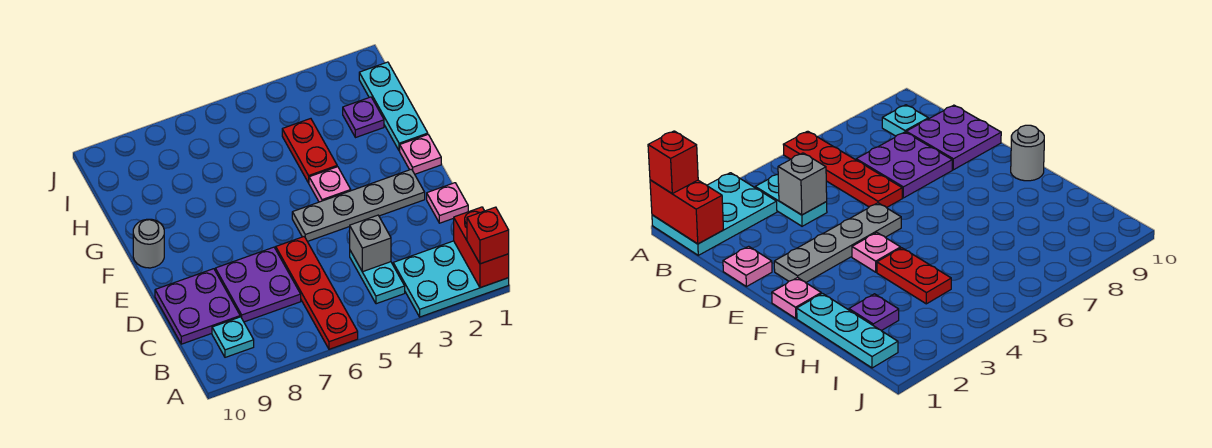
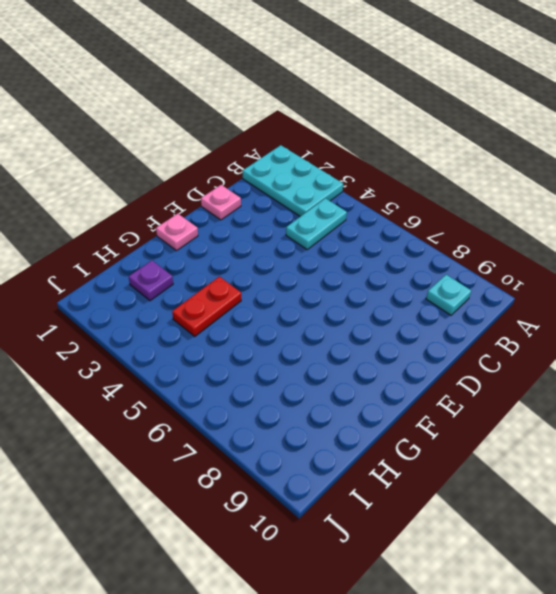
none -> red plate A6:D6 level 1
none -> purple plate C7:D8 level 1
none -> purple plate C9:D10 level 1

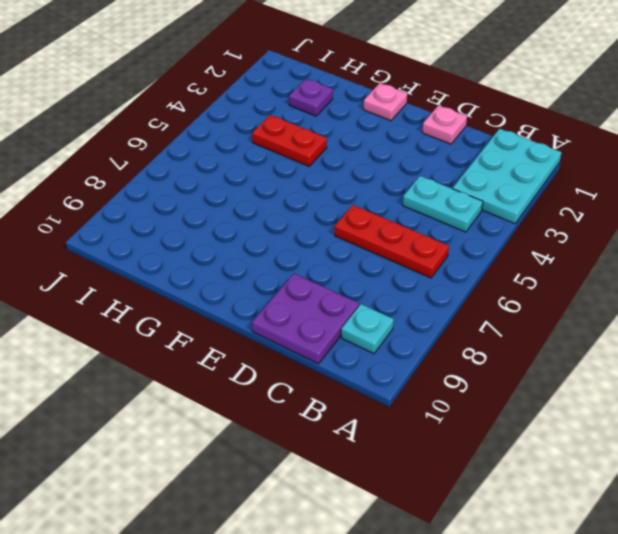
red plate B6:D6 level 1 -> red plate A6:D6 level 1
none -> purple plate C7:D8 level 1
none -> grey plate E2:E5 level 1
none -> pink plate F4 level 1

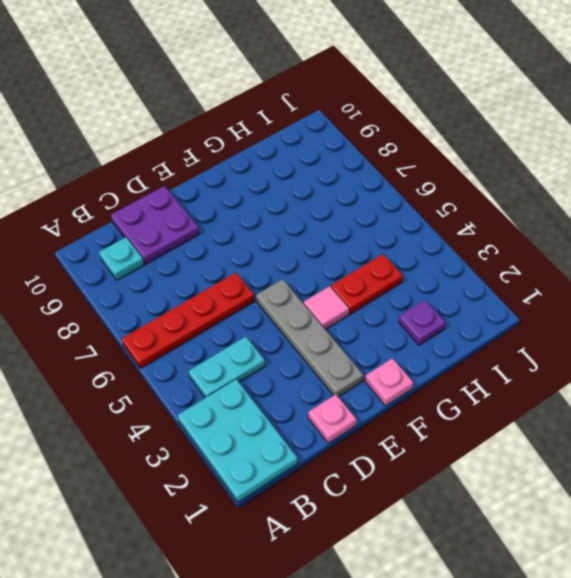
pink tile F4 level 1 -> pink plate F4 level 1
none -> purple plate C7:D8 level 1
none -> grey round brick F10 level 1
none -> cyan plate G1:I1 level 1

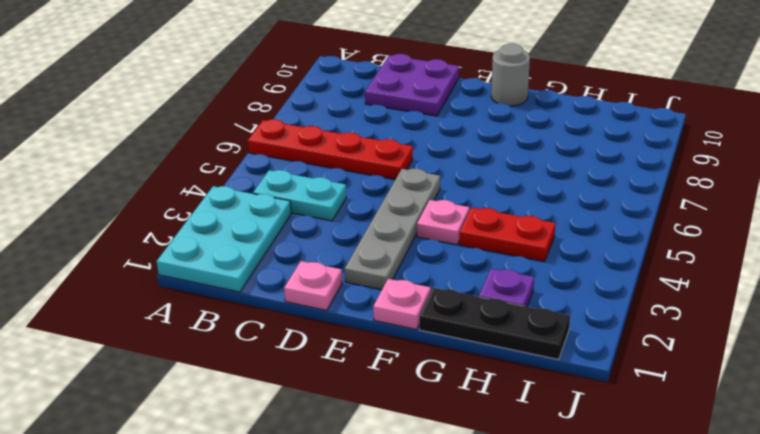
black plate G1:I1 level 1 -> cyan plate G1:I1 level 1
none -> cyan plate B9 level 1
none -> purple plate C7:D8 level 1
none -> red brick A1:B1 level 2

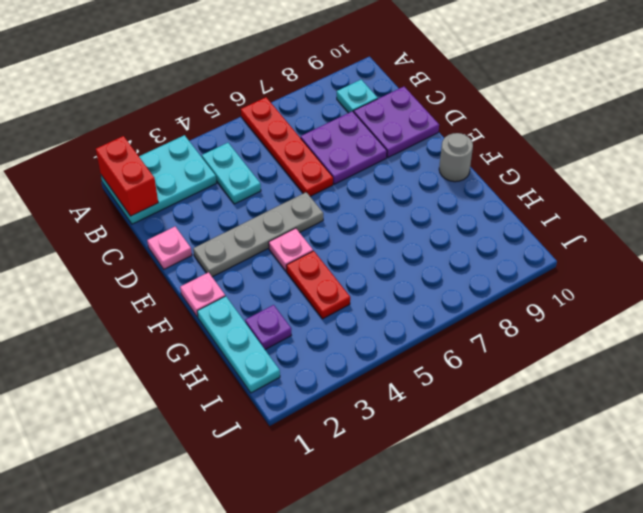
none -> grey brick C4 level 2
none -> red brick A1 level 3

